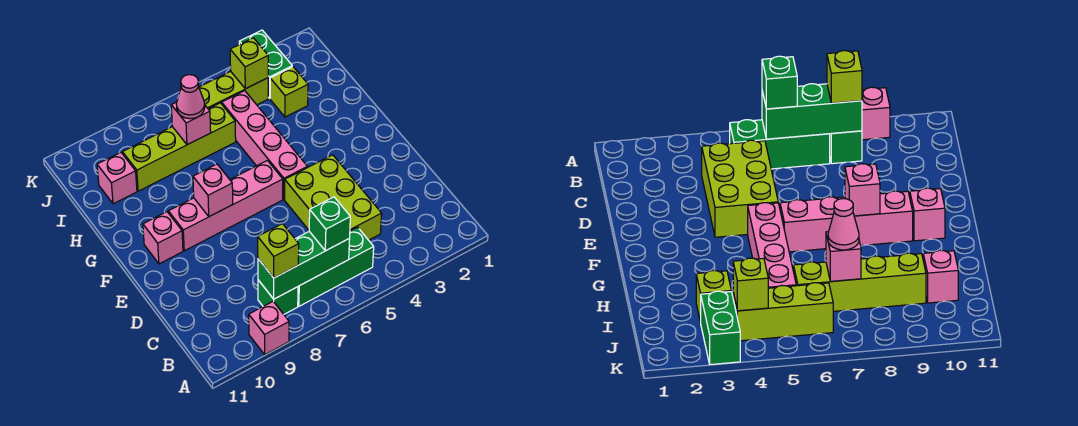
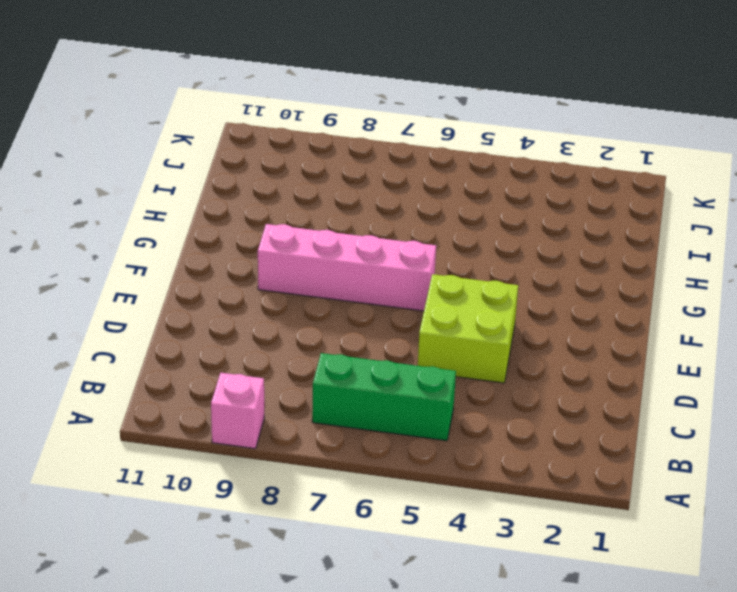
lime brick D4:E5 level 1 -> lime brick C4:E5 level 1
none -> green brick B8 level 1
none -> pink brick F5:I5 level 1
none -> pink brick F10 level 1

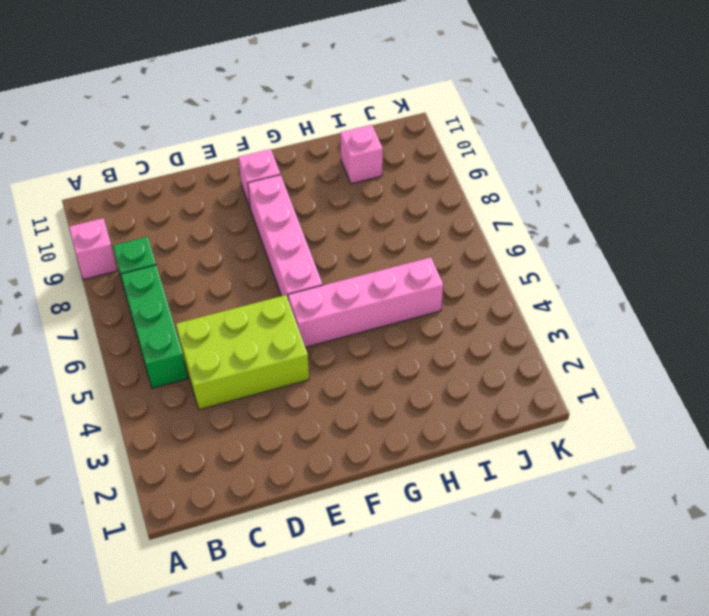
none -> lime brick I3 level 1
none -> lime brick I6:I9 level 1
none -> green brick J3:K3 level 1

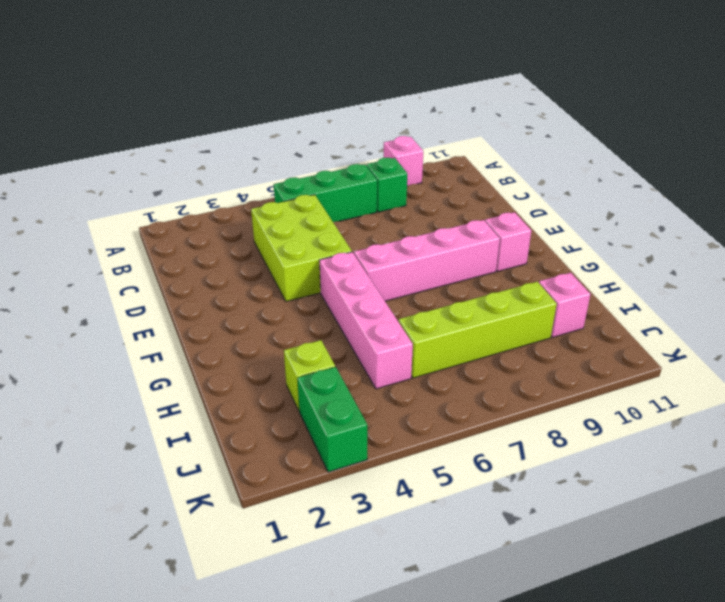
none -> lime brick J4:J6 level 1
none -> green brick B6:B8 level 2
none -> pink brick F8 level 2

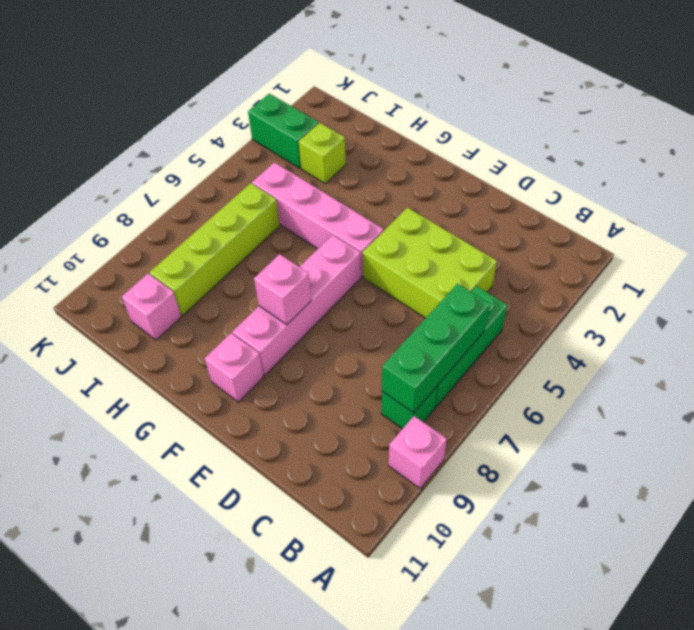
none -> lime brick J4:J6 level 1
none -> pink brick I7 level 2
none -> lime brick J4 level 2

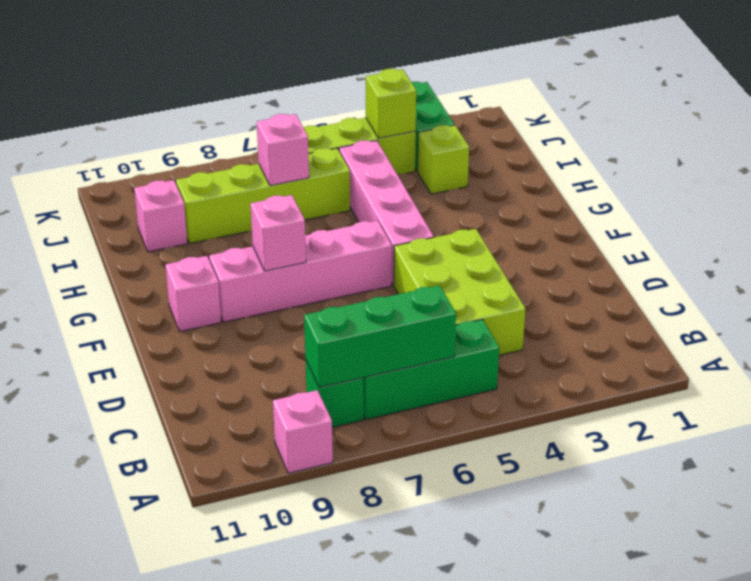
none -> green brick B6 level 3
none -> lime brick B8 level 3
none -> pink cone I7 level 3

